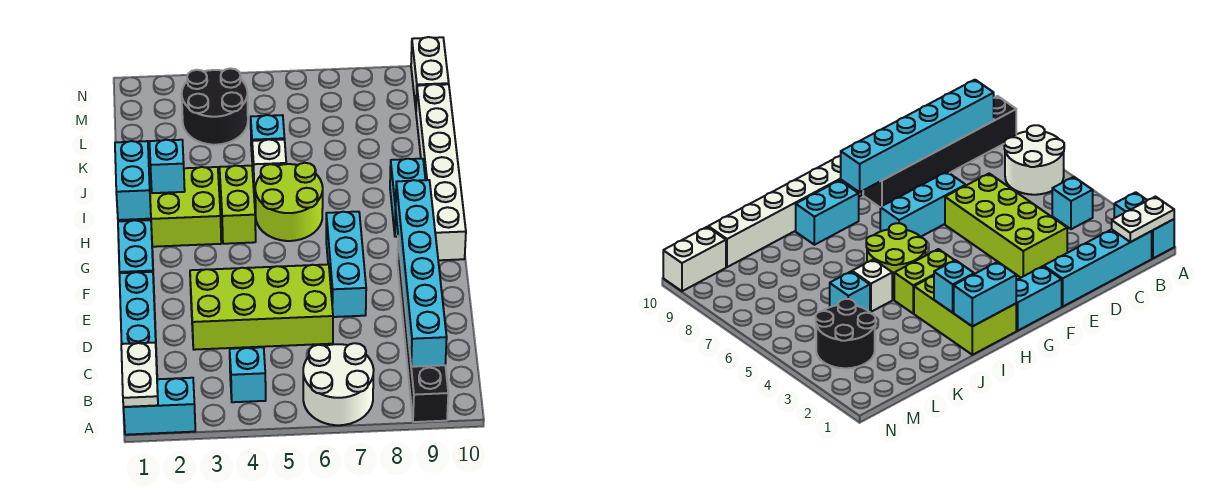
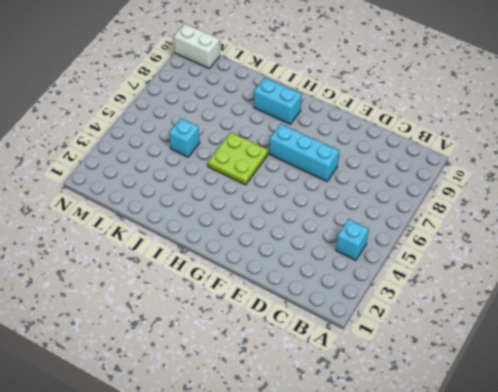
lime plate H5:I6 level 1 -> lime round brick H5:I6 level 1
none -> cyan brick A1:A2 level 1
none -> white round brick A6:B7 level 1
none -> black brick A9:F9 level 1

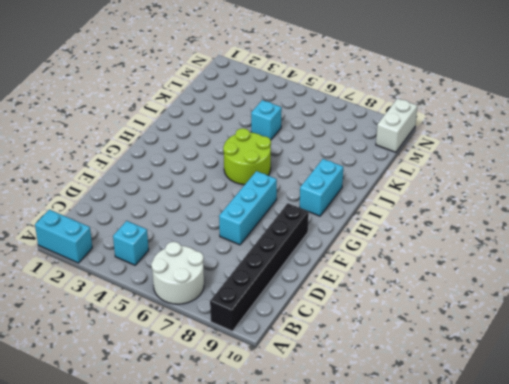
none -> cyan brick B1:E1 level 1
none -> lime brick D3:E6 level 1
none -> cyan brick F1:G1 level 1

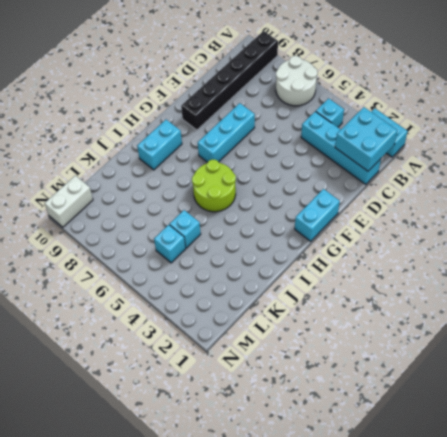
cyan brick B1:C2 level 2 -> white plate A1:B1 level 2
cyan brick C1:C4 level 1 -> cyan brick B1:E1 level 1
cyan brick L5 level 1 -> cyan brick I2 level 2
none -> lime brick D3:E6 level 1
none -> white brick G10:L10 level 1
none -> lime brick H1:I3 level 1

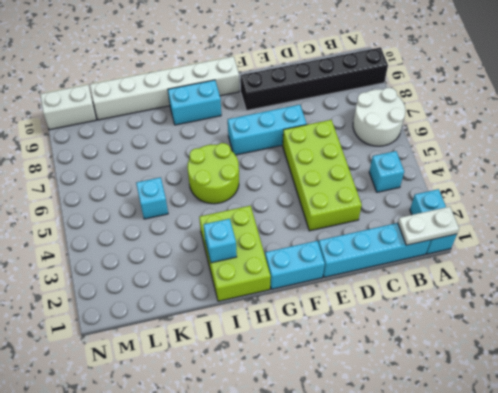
none -> lime brick H4:I4 level 1
none -> white brick J5 level 1
none -> black round brick L3:M4 level 1

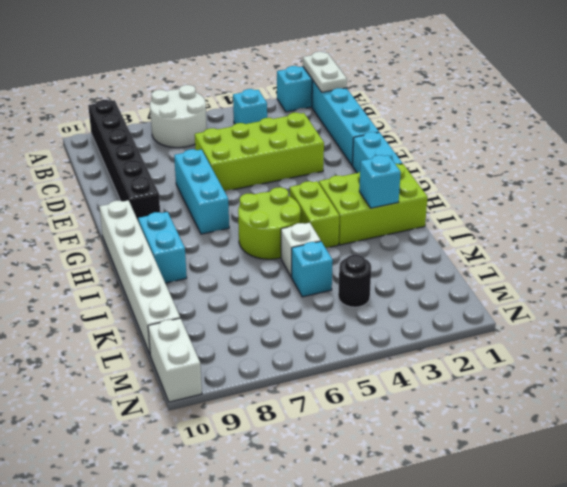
black round brick L4 level 1 -> black round brick L3:M4 level 1
none -> cyan brick B9:G9 level 2
none -> cyan brick H1:I1 level 2

